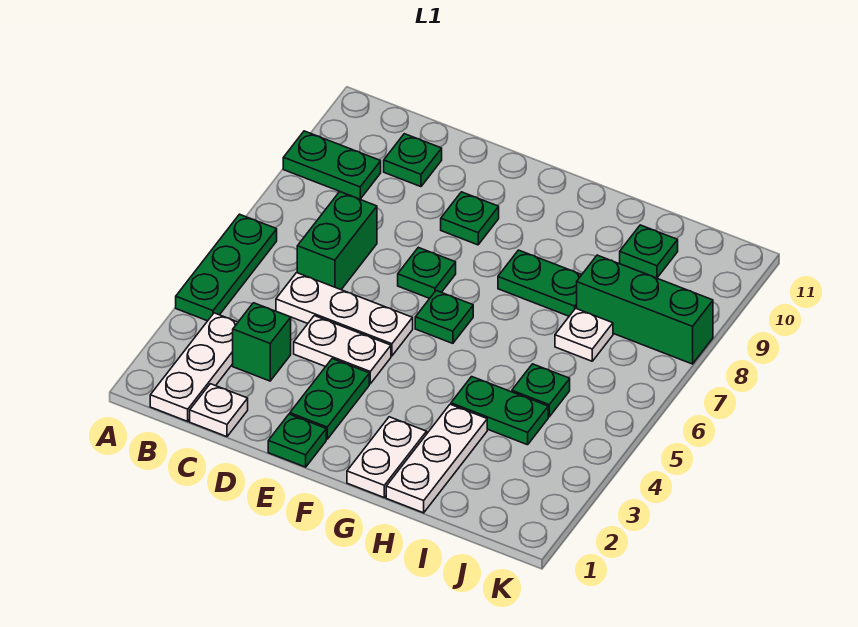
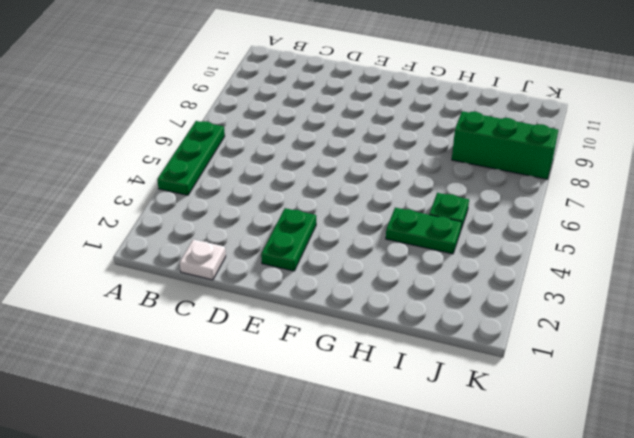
none -> green plate A9:B9 level 1
none -> white plate B1:B3 level 1
none -> green brick C3 level 1

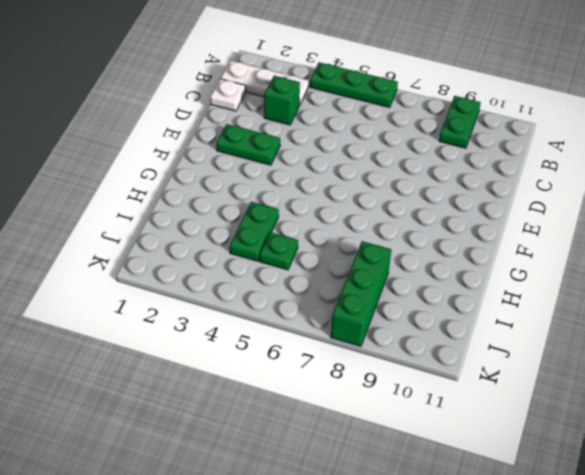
none -> white plate C5:E5 level 1
none -> green brick C6:C7 level 1
none -> green plate C10 level 1

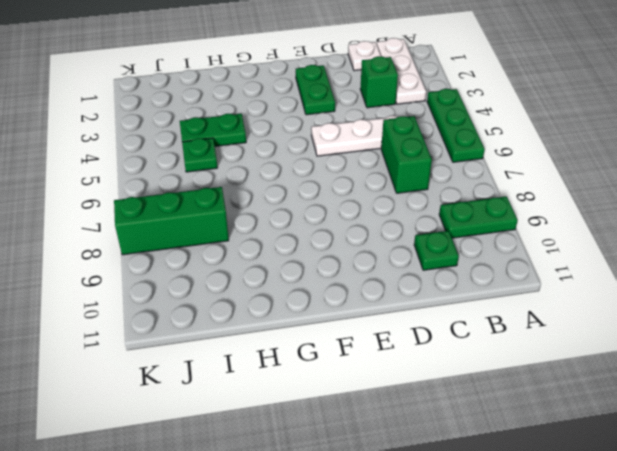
none -> white plate D4:E4 level 1
none -> green plate E1 level 1
none -> green plate E7 level 1

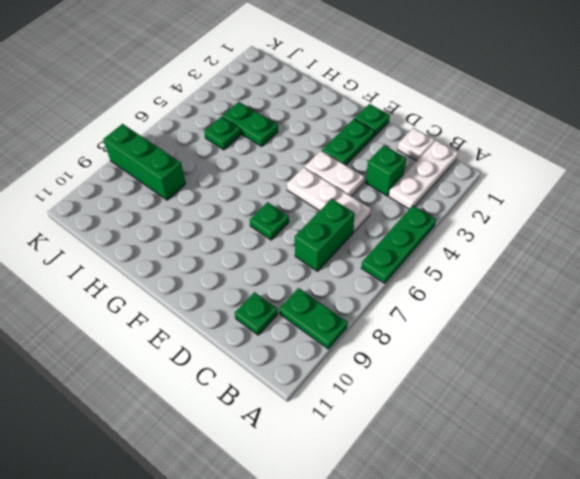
none -> green plate E9 level 1
none -> green plate F6 level 1
none -> white plate G1:G2 level 1

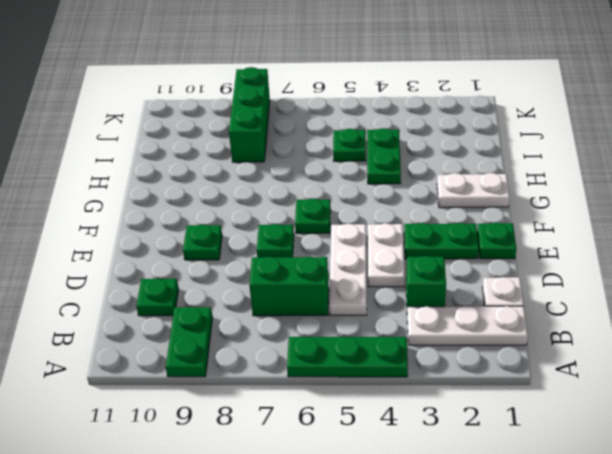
none -> green plate G8:H8 level 1
none -> white plate H1:H3 level 1
none -> white plate I7 level 1

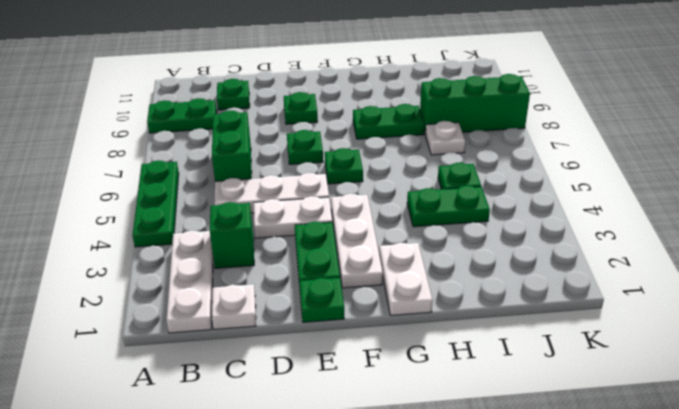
white plate F2:F4 level 1 -> white plate H1:H3 level 1
none -> green plate I10 level 1

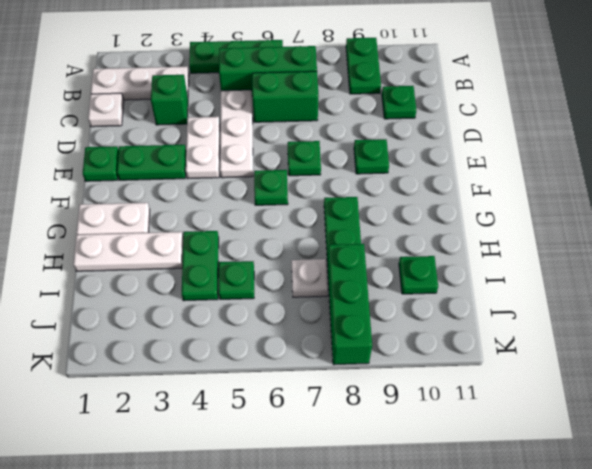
green brick B5:B7 level 1 -> none

